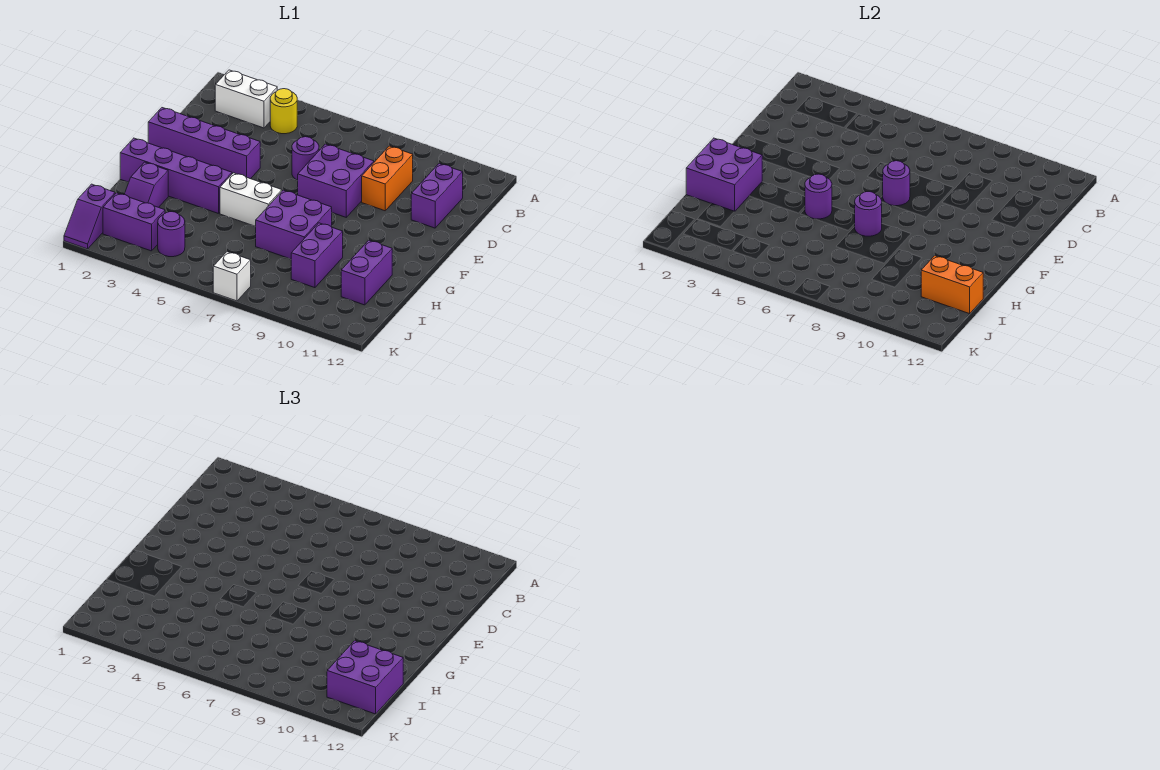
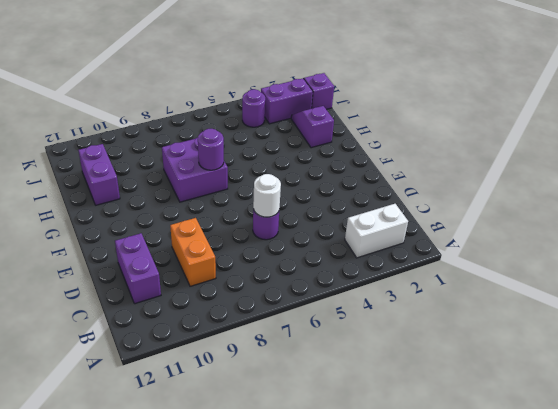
white round brick D6 level 2 -> none
none -> yellow round brick B4 level 1
none -> purple brick D7:E8 level 1
none -> purple brick E1:E4 level 1

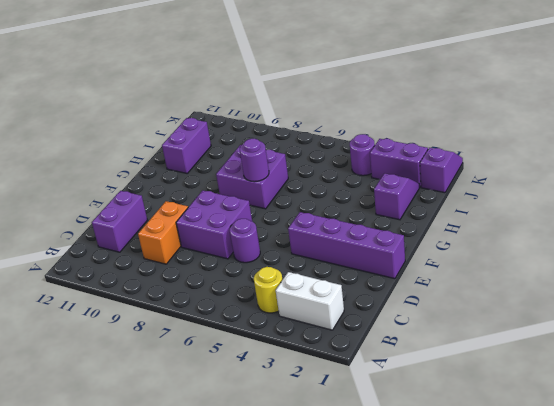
none -> purple brick G1:G4 level 1
none -> white brick G5:G6 level 1
none -> purple brick H9:I9 level 1

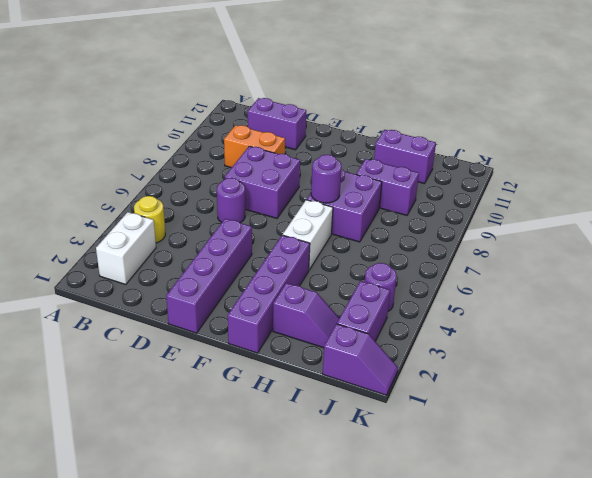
none -> white brick K7 level 1
none -> purple round brick E7 level 2
none -> purple brick G1:H2 level 2

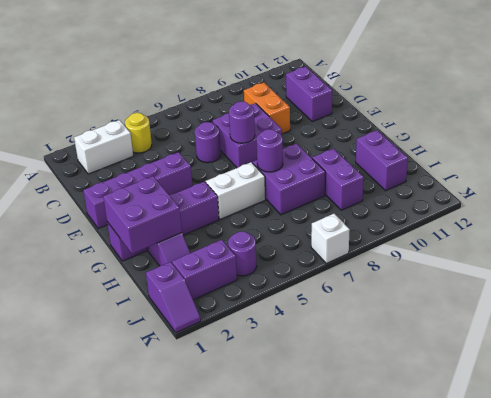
none -> purple round brick G5 level 2
none -> orange brick I11:I12 level 2
none -> purple brick I11:J12 level 3

